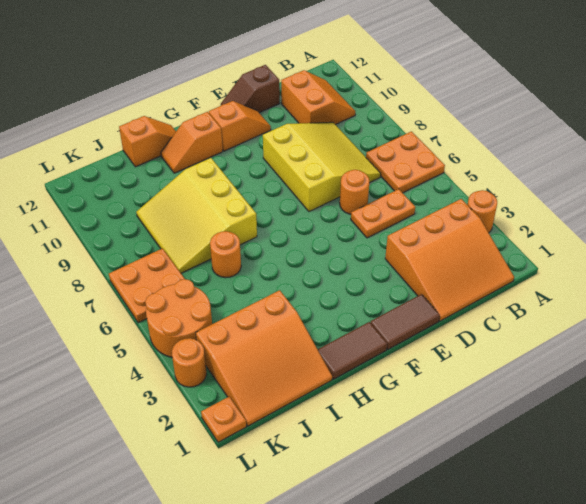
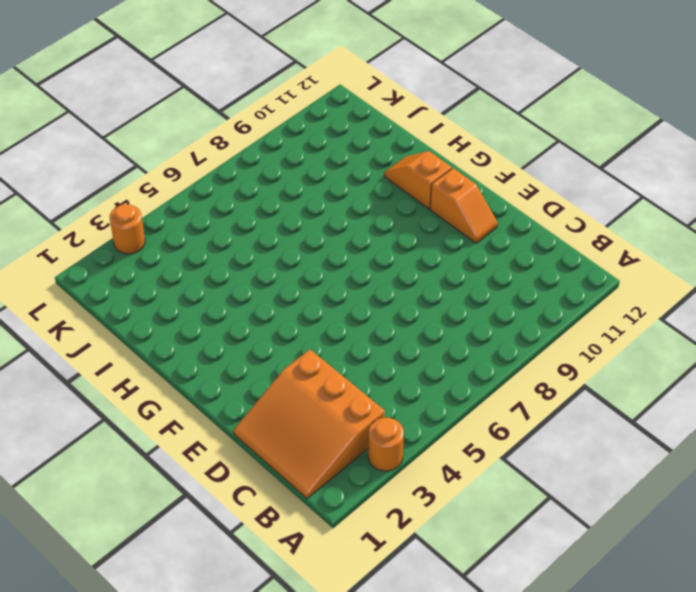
none -> orange plate A6:B7 level 1
none -> orange slope B10:C11 level 1 top C
none -> orange plate C5:D5 level 1

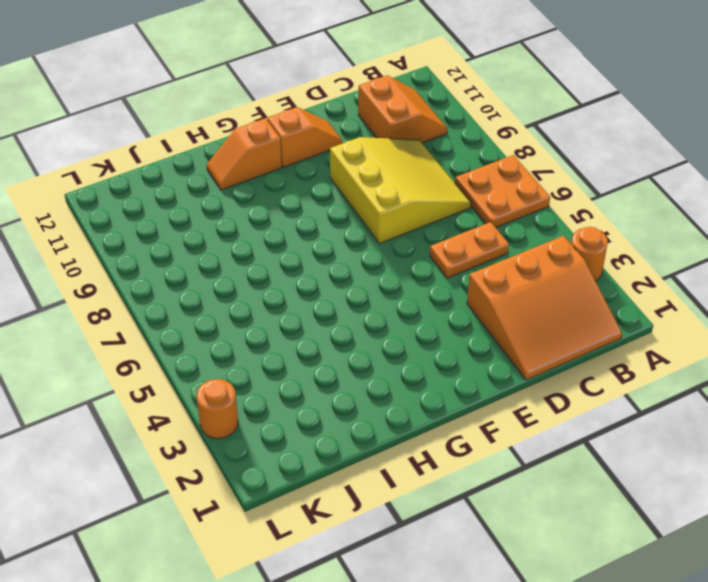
none -> orange round brick D6 level 1
none -> brown slope D12:E12 level 1 top D
none -> brown tile E1:F1 level 1

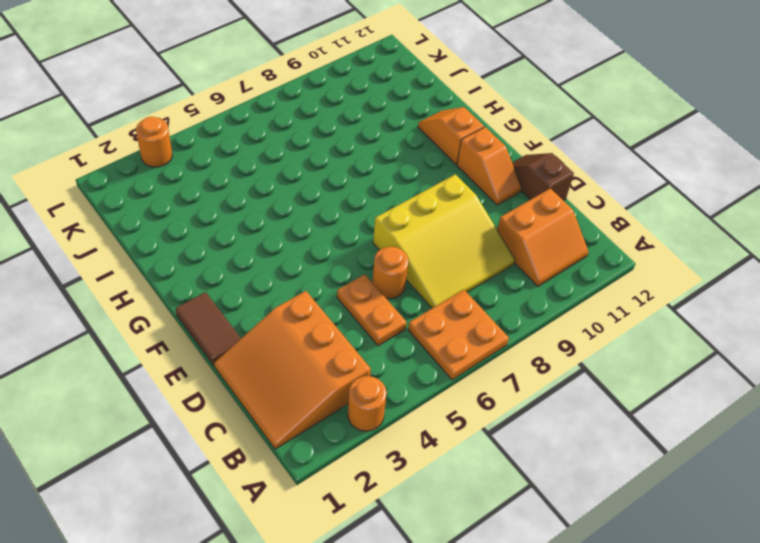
none -> brown tile G1:H1 level 1
none -> yellow slope H7:J9 level 1 top H
none -> orange slope H12:I12 level 1 top I

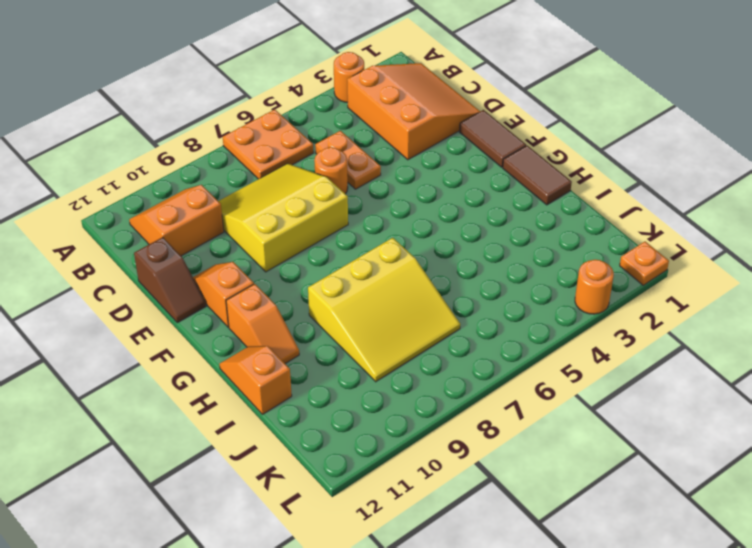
none -> orange slope I1:K3 level 1 top 3
none -> orange round brick I6 level 1
none -> orange round brick K4:L5 level 1

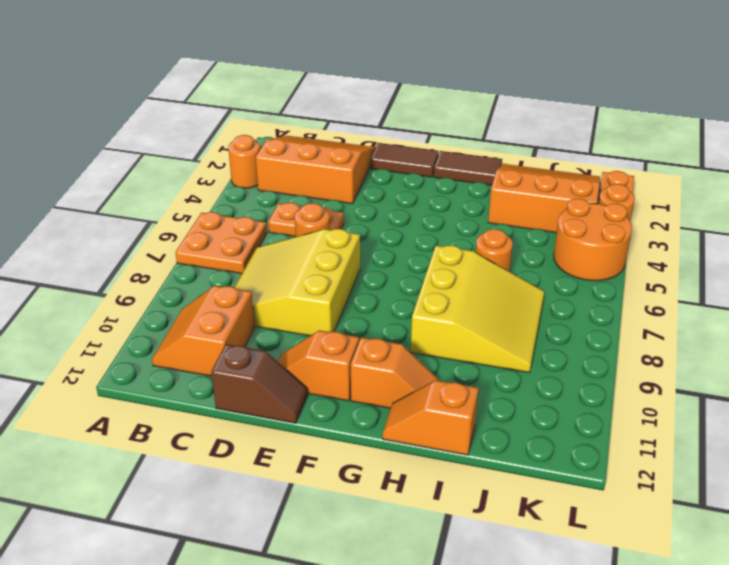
none -> orange plate K6:L7 level 1

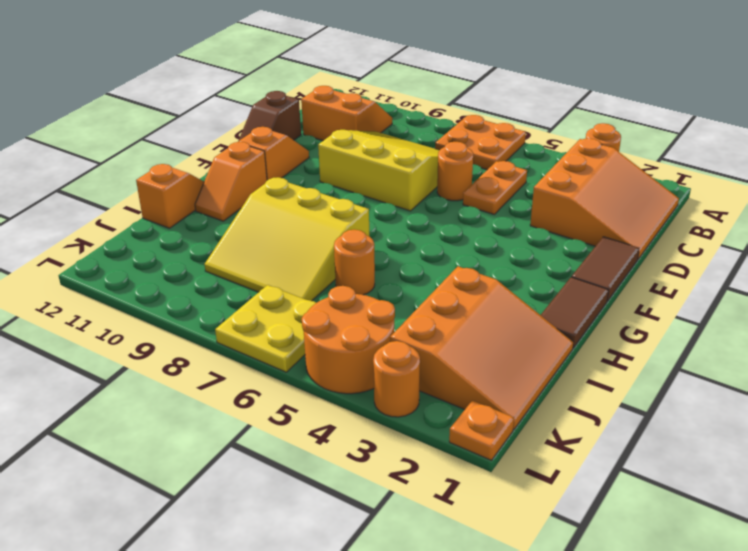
yellow plate K6:L7 level 1 -> orange plate K6:L7 level 1

